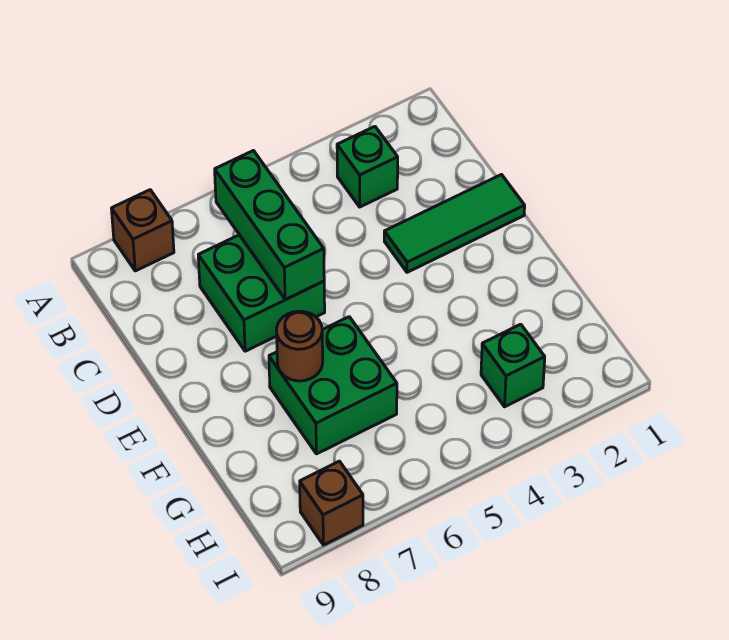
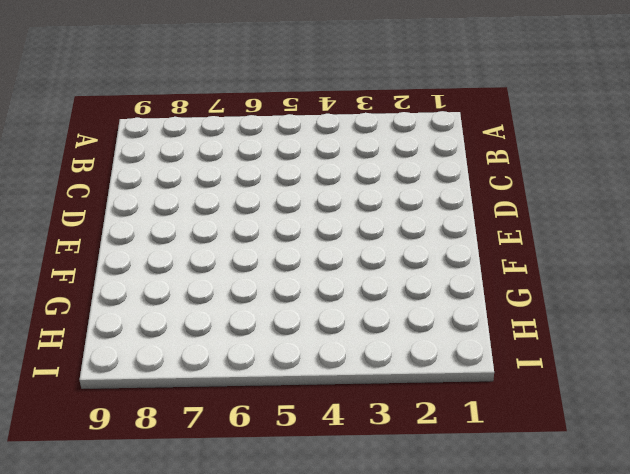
none -> brown brick A8 level 1
none -> green brick B3 level 1

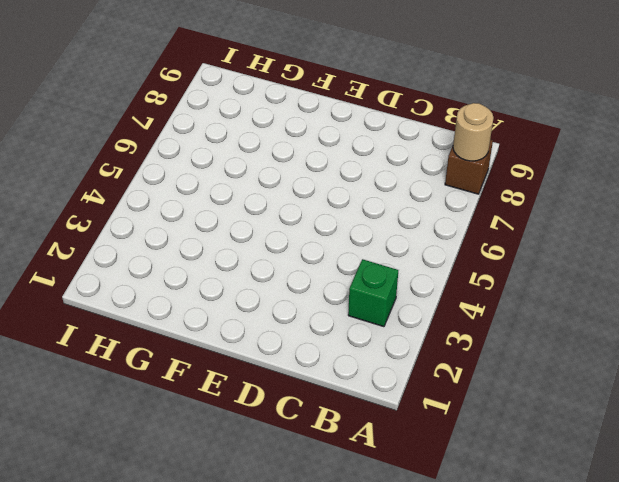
tan round brick A8 level 2 -> none
none -> green brick C6:D7 level 1
none -> green tile D1:D3 level 1

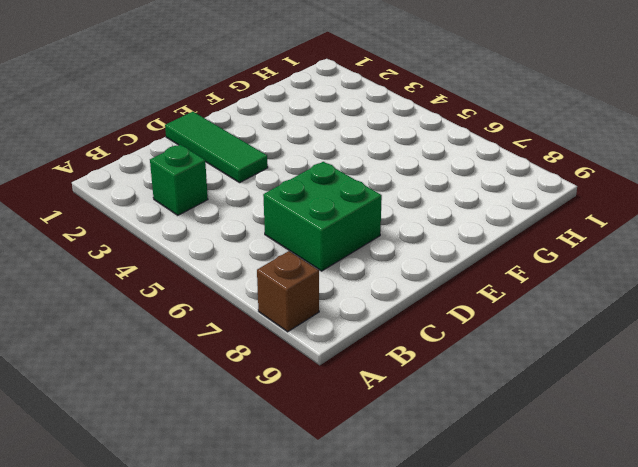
none -> green brick F6:G7 level 1
none -> green brick H3 level 1

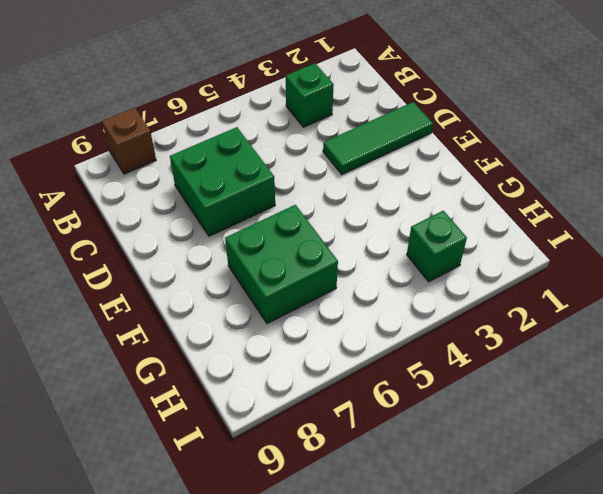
none -> brown brick I8 level 1
none -> green brick B6:D6 level 2

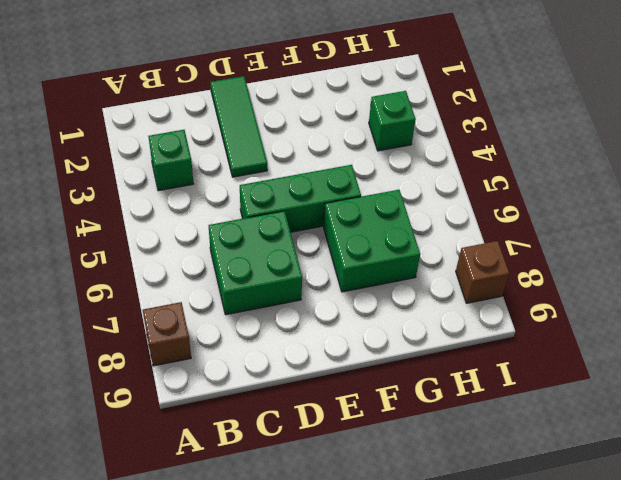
green brick D5:F5 level 1 -> green brick B6:D6 level 2
none -> brown round brick F7 level 2

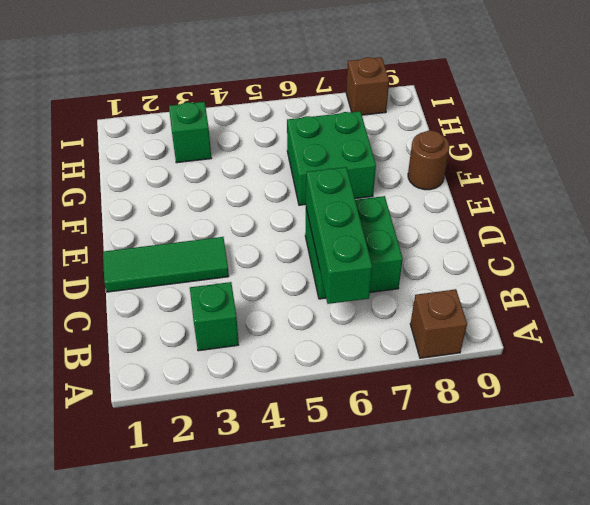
brown round brick F9 level 1 -> brown round brick F7 level 2

